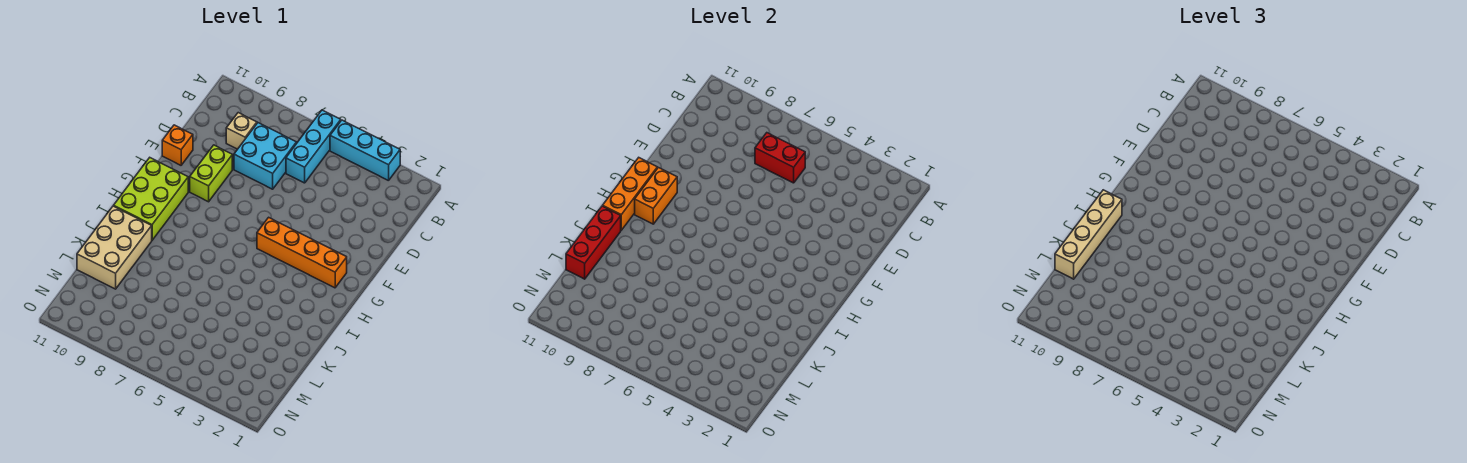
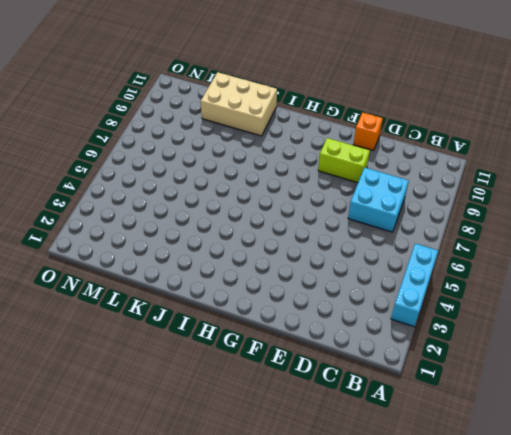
none -> cyan brick A6:C6 level 1
none -> tan brick C9 level 1
none -> orange brick G2:G5 level 1

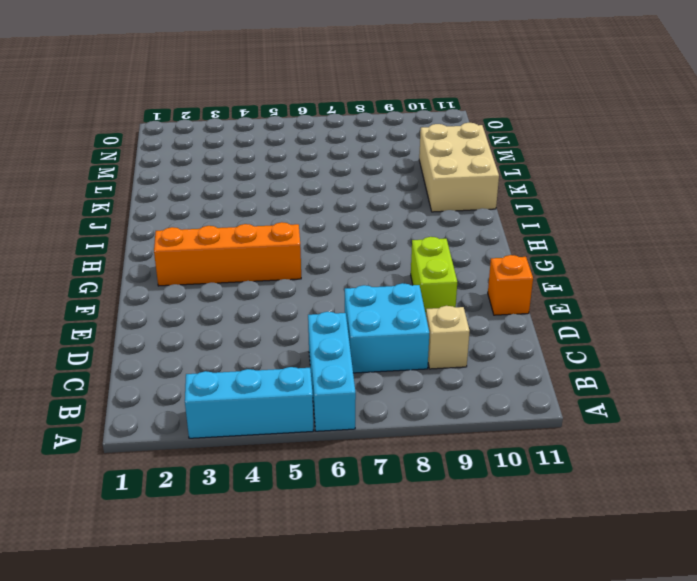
none -> lime brick G10:I11 level 1
none -> red brick C6:C7 level 2
none -> orange brick G10:H10 level 2

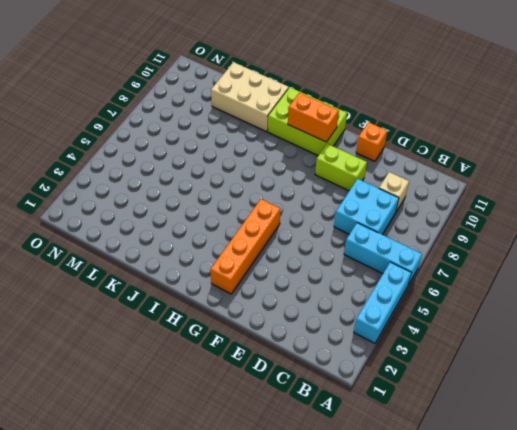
none -> red brick C6:C7 level 2
none -> orange brick G11:I11 level 2
none -> red brick J11:L11 level 2

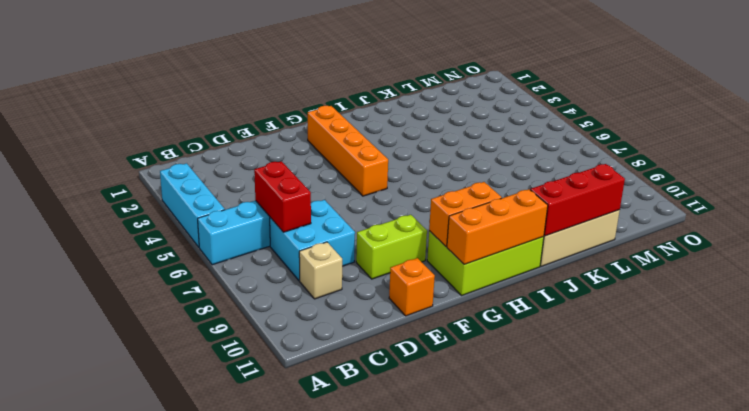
none -> tan brick I11:L11 level 3

